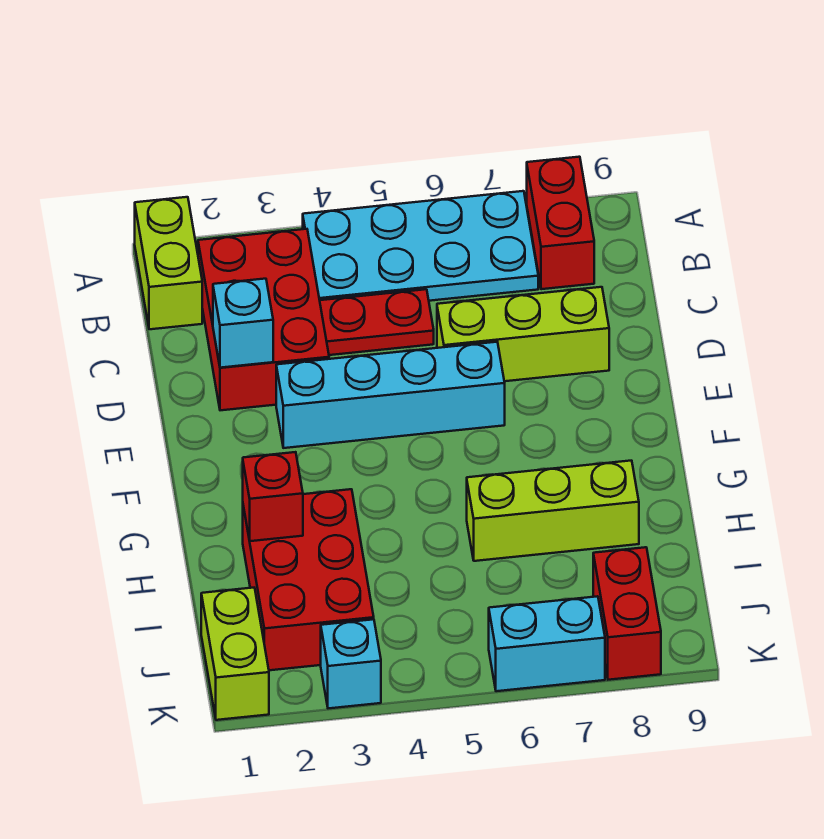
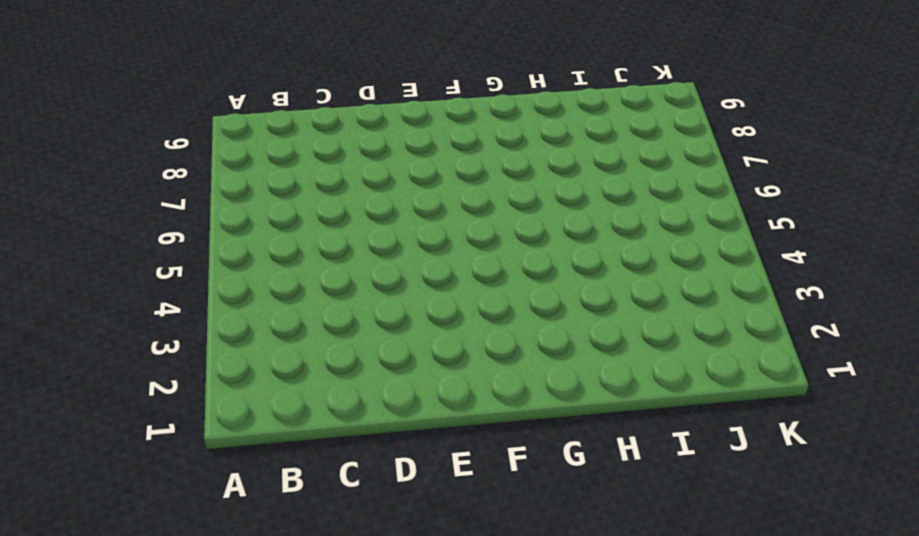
none -> lime brick A1:B1 level 1
none -> cyan plate A4:B7 level 1
none -> red brick A8:B8 level 1

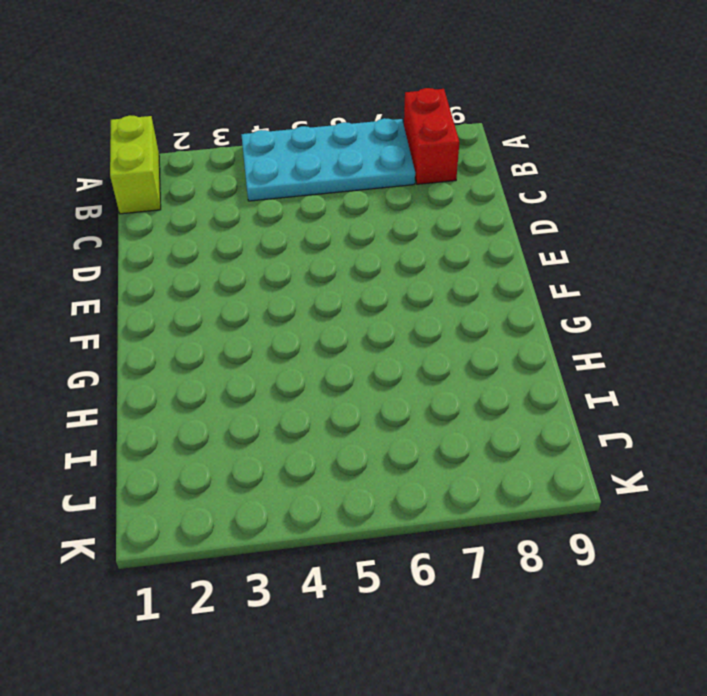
none -> red brick B2:D3 level 1
none -> red plate C4:C5 level 1
none -> lime brick D6:D8 level 1

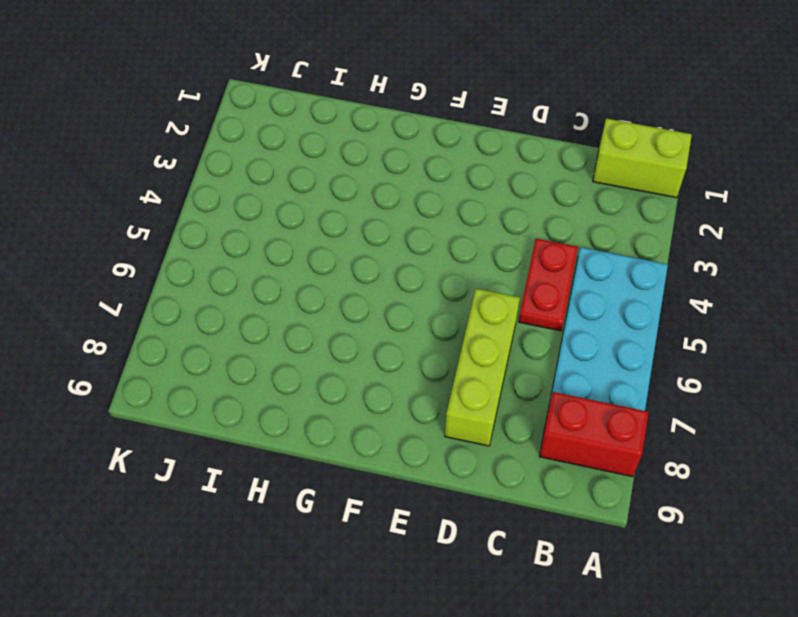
none -> red brick B2:D3 level 1
none -> cyan brick E3:E6 level 1
none -> red brick H2:J3 level 1

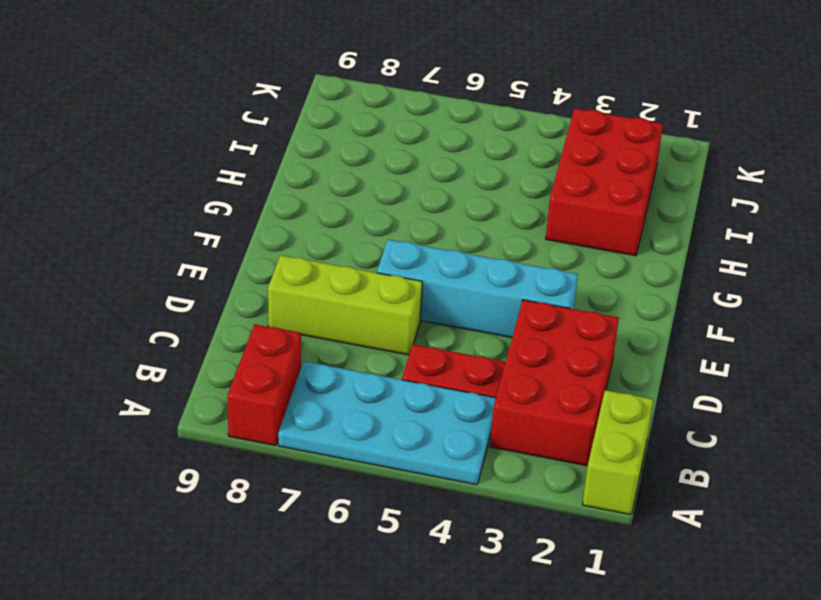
none -> lime brick H6:H8 level 1
none -> lime brick J1:K1 level 1
none -> red brick J8:K8 level 1

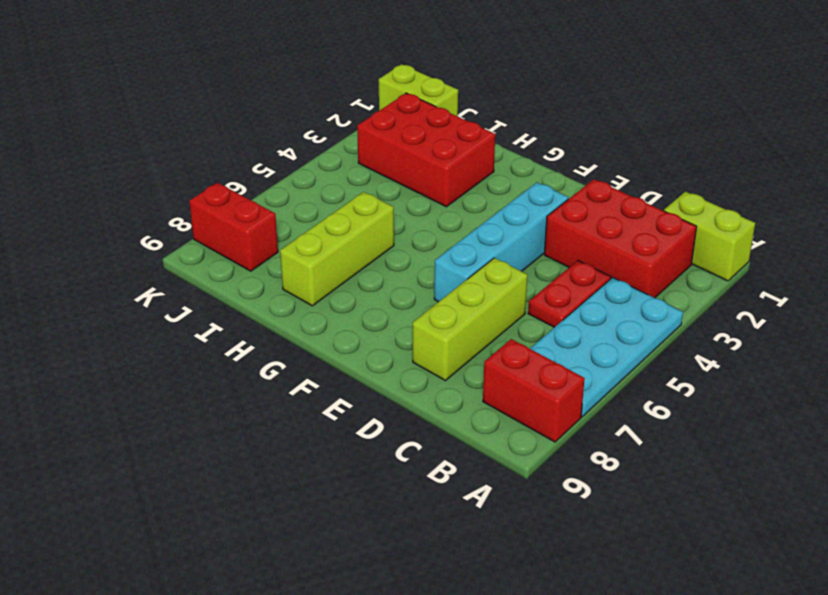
none -> cyan brick K3 level 1
none -> cyan brick K6:K7 level 1
none -> cyan brick D2 level 2

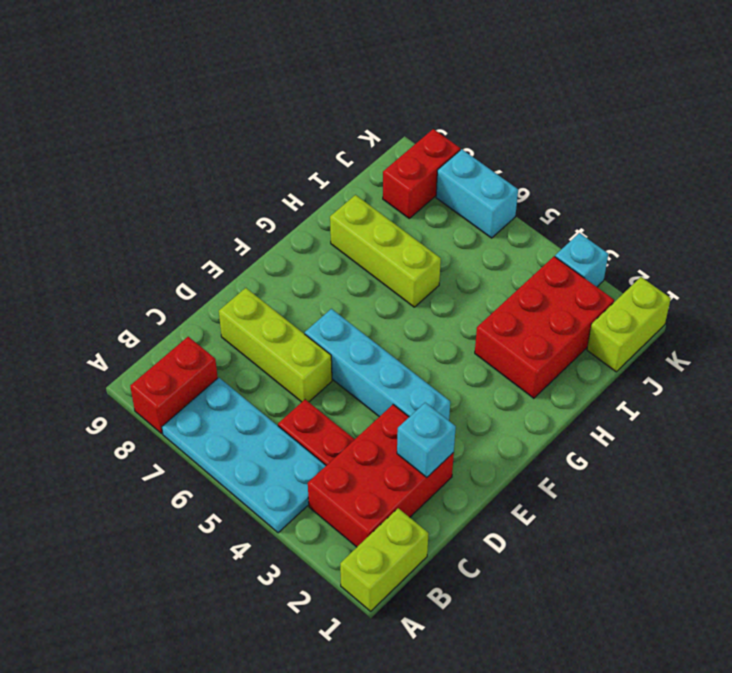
none -> red brick H2 level 2

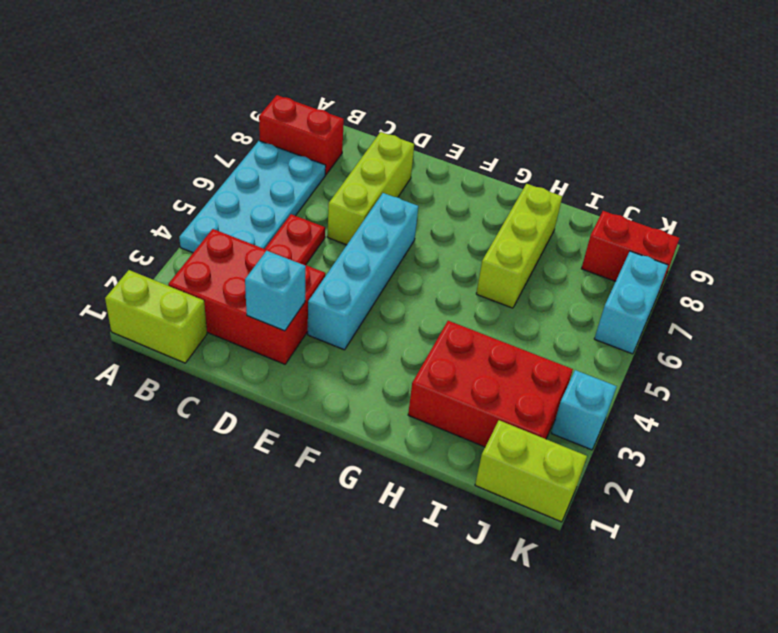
none -> red brick H2 level 2

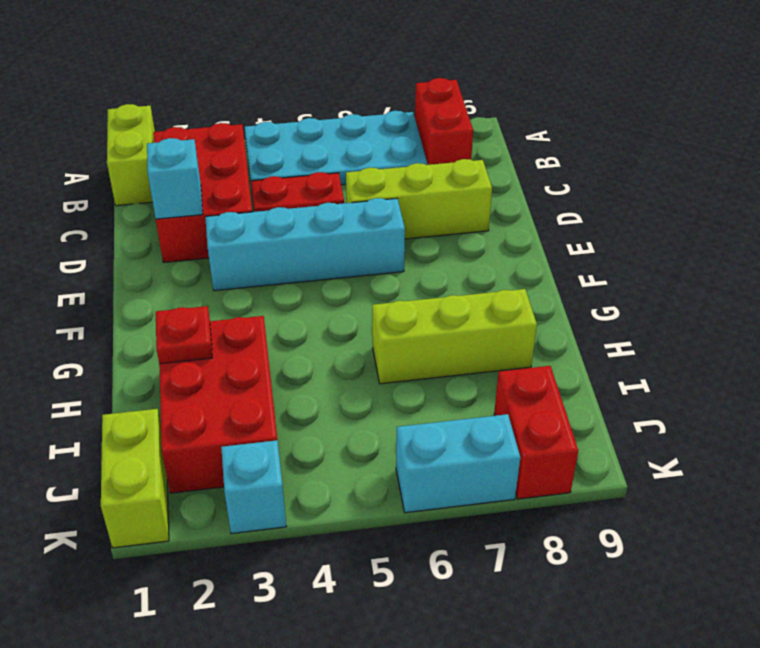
red plate H2 level 2 -> red brick H2 level 2

